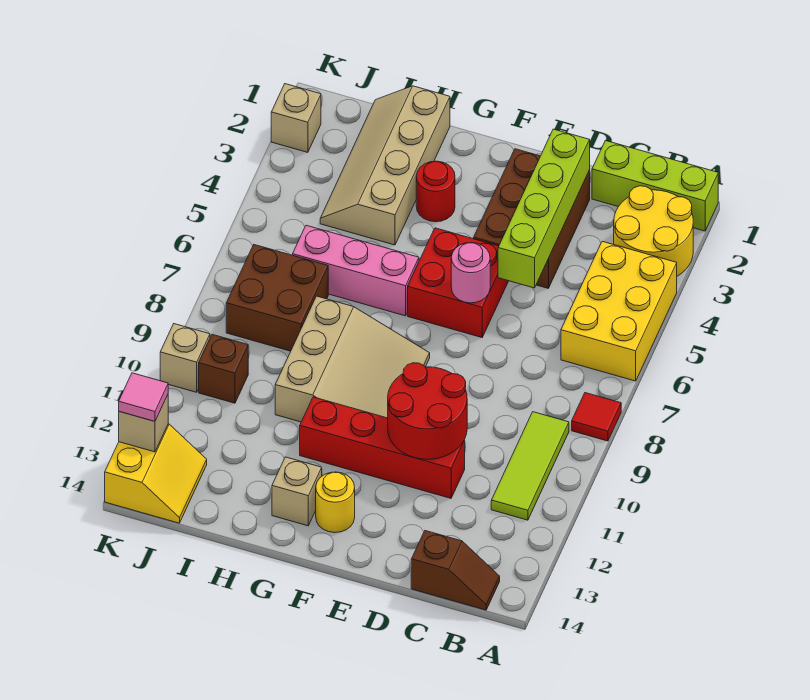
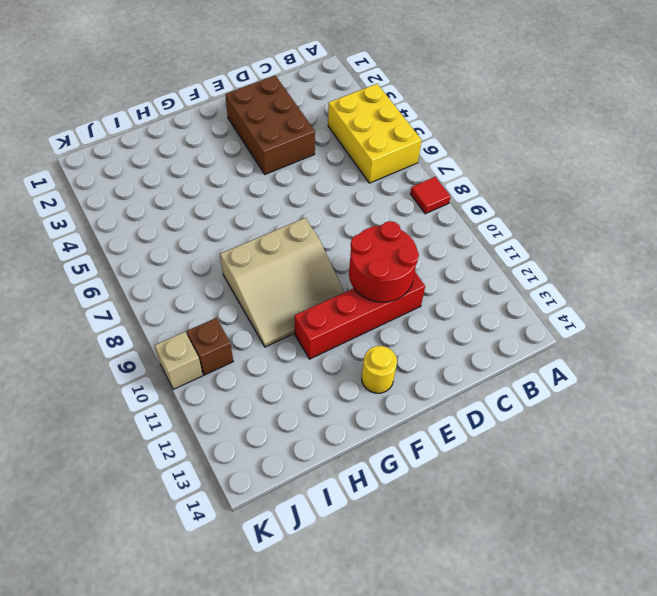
tan slope F8:H10 level 1 top 8 -> tan slope F8:H10 level 1 top H
none -> lime brick A1:C1 level 1
none -> yellow round brick A2:B3 level 1
none -> lime tile B9:B11 level 1

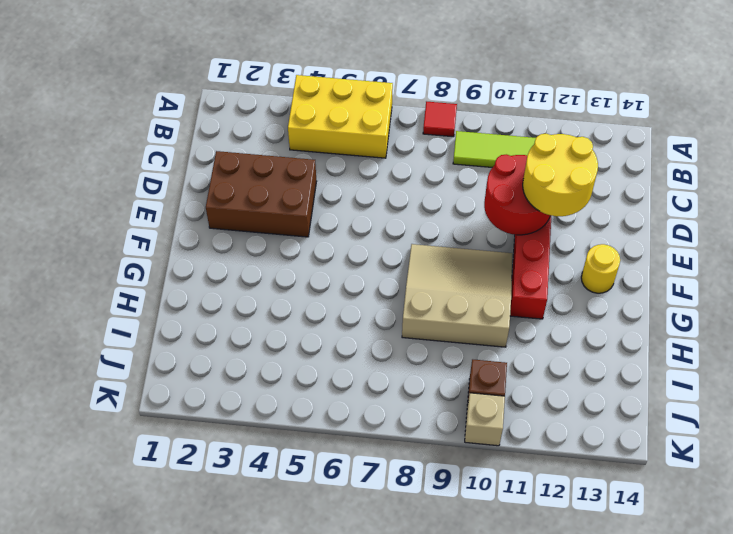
yellow round brick D11:E12 level 3 -> yellow round brick A2:B3 level 1
none -> lime brick A1:C1 level 1
none -> brown slope B14:C14 level 1 top C
none -> red brick E5:F6 level 1

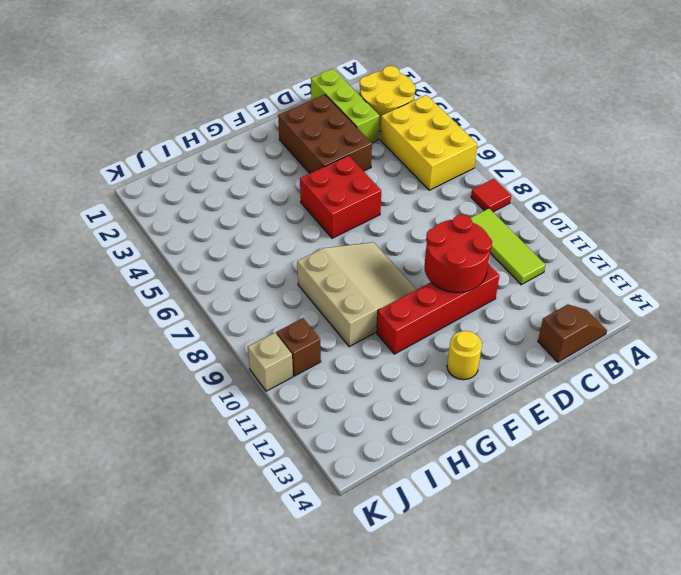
lime brick C1:C3 level 1 -> lime brick A1:C1 level 1
none -> red round brick G3 level 1
none -> pink brick G6:I6 level 1
none -> tan brick G13 level 1

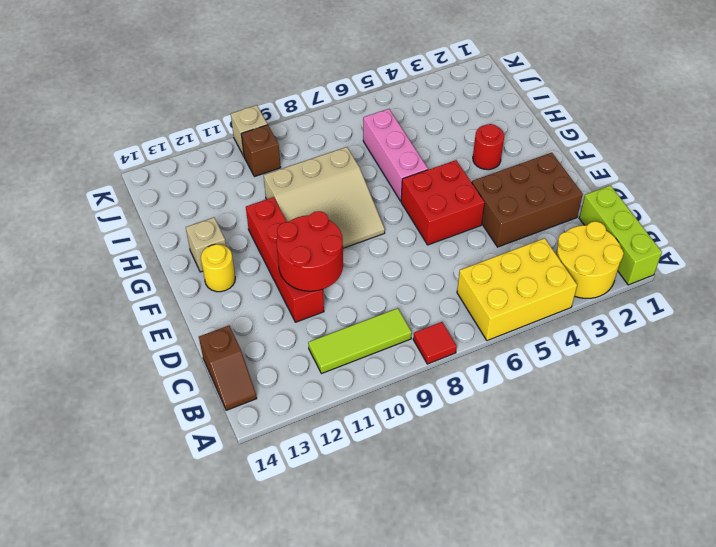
none -> tan slope H1:I4 level 1 top H
none -> brown brick I7:J8 level 1
none -> yellow slope J13:K14 level 1 top K

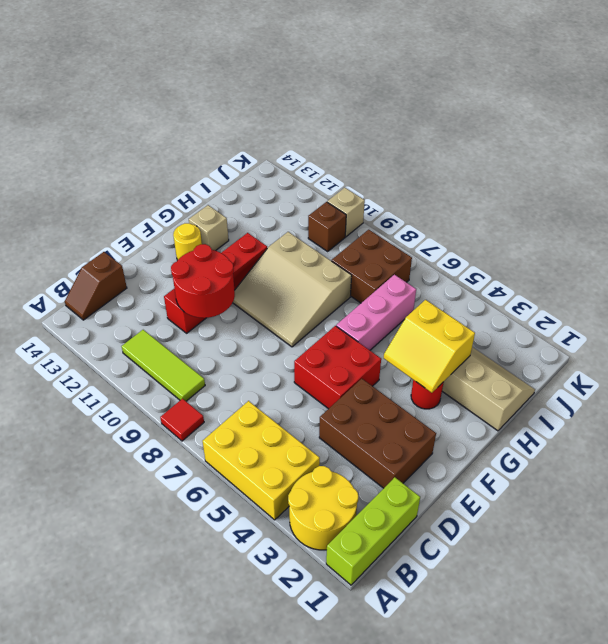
yellow slope G3:H4 level 2 top H -> yellow slope J13:K14 level 1 top K
none -> tan brick K2 level 1
none -> lime brick D2:D5 level 2
none -> pink round brick E6 level 2

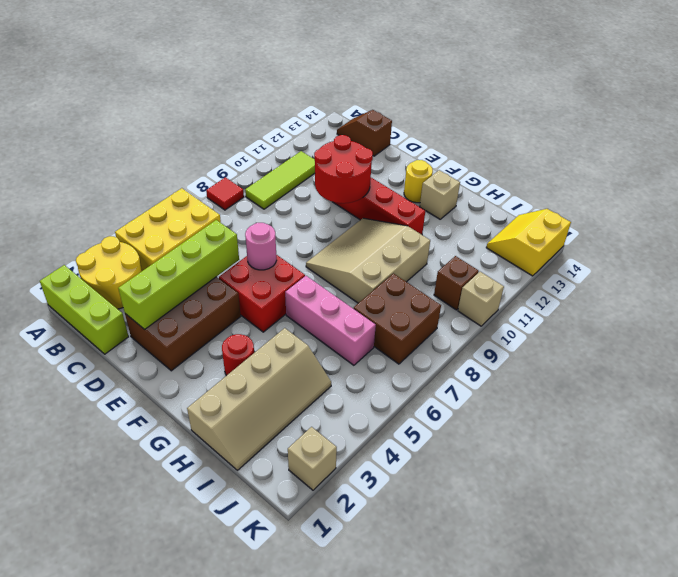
none -> tan brick K13 level 2
none -> pink tile K13 level 3

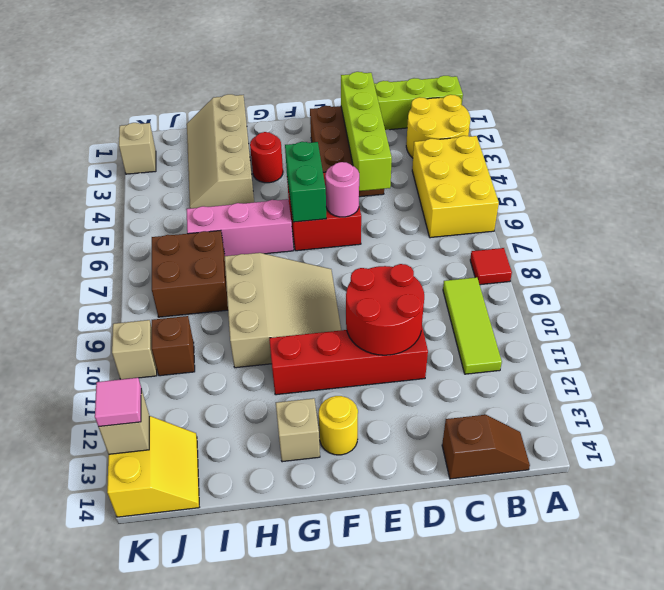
green brick F5:F6 level 2 -> none

